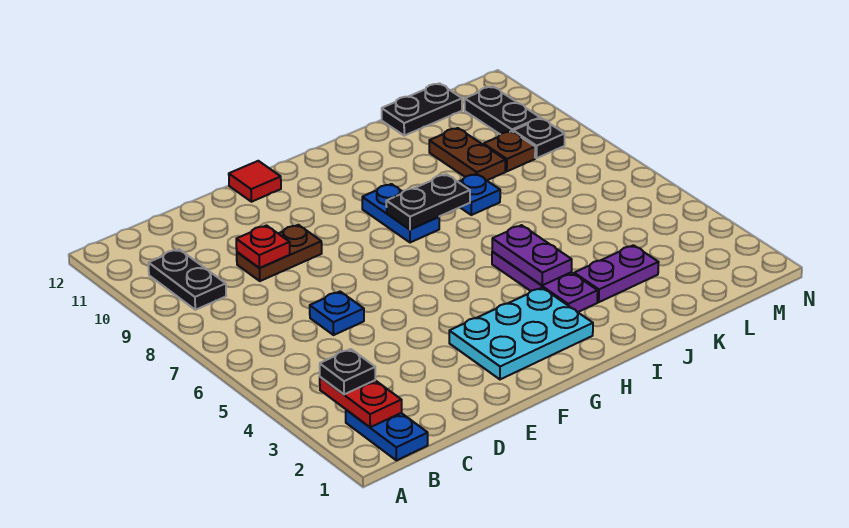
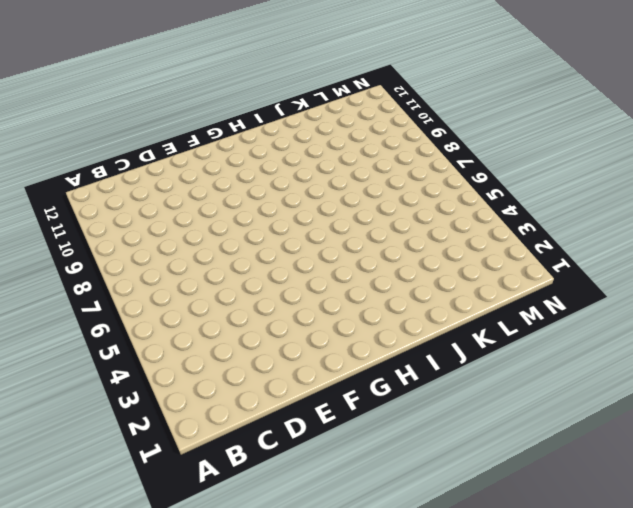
none -> blue plate B1:B2 level 1
none -> black plate B9:B10 level 1
none -> blue plate D6 level 1

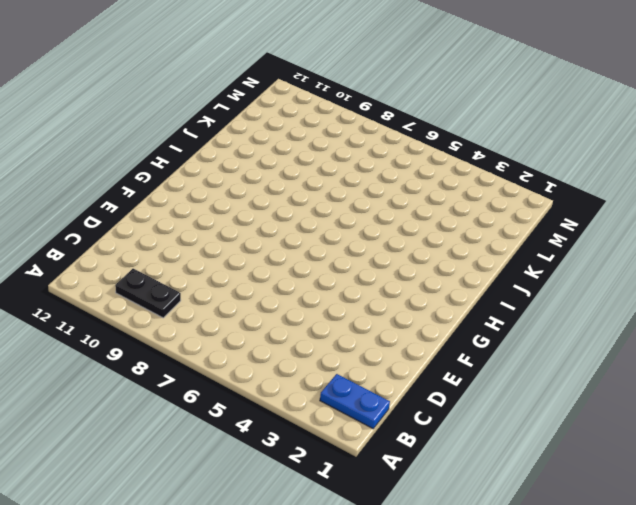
none -> blue plate D6 level 1
none -> brown plate D9:E9 level 1
none -> cyan plate F2:H3 level 1

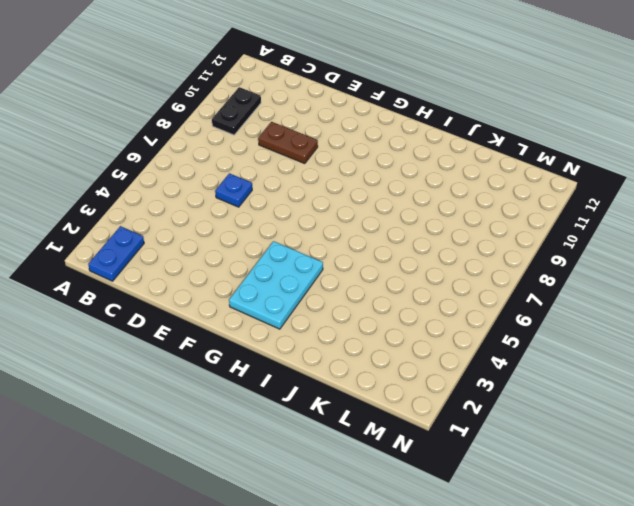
cyan plate G2:H4 level 1 -> cyan plate F2:H3 level 1
none -> red tile F12 level 1
none -> blue plate H8:H9 level 1
none -> purple plate I3:I5 level 1

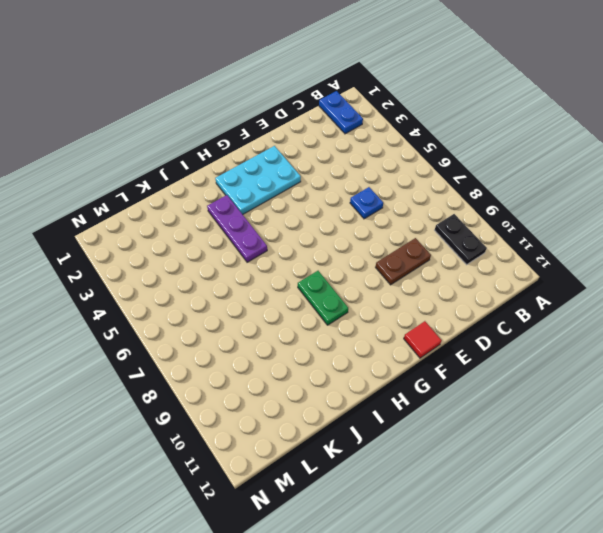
green plate H8:H9 level 1 -> blue plate H8:H9 level 1
none -> purple plate J3:K3 level 1
none -> blue plate J8 level 1
none -> brown plate K9:K10 level 1

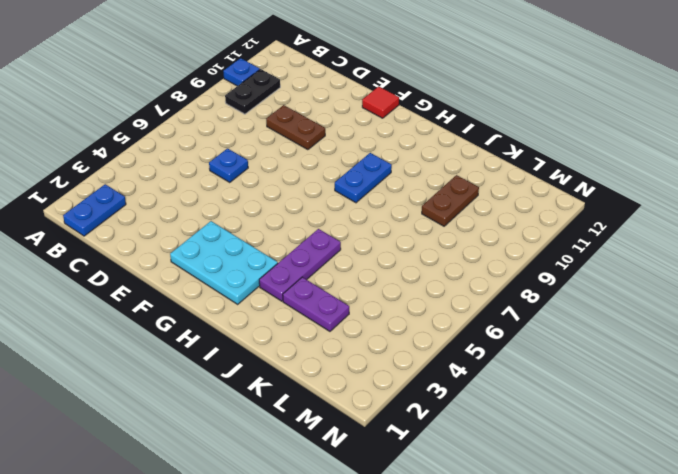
blue plate A10 level 1 -> blue plate J8 level 1
none -> black plate K12:L12 level 1
none -> brown plate L9 level 1
none -> black plate M9 level 1

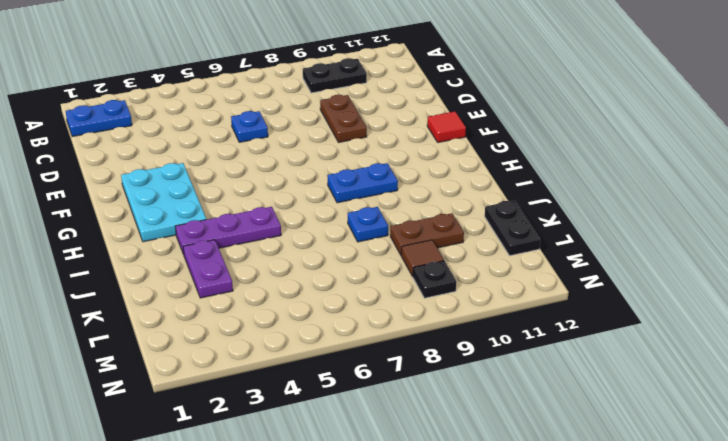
brown tile L9 level 1 -> brown plate L9 level 1
none -> black plate M10:M11 level 1
none -> red plate B2:B3 level 2
none -> red plate D9 level 2

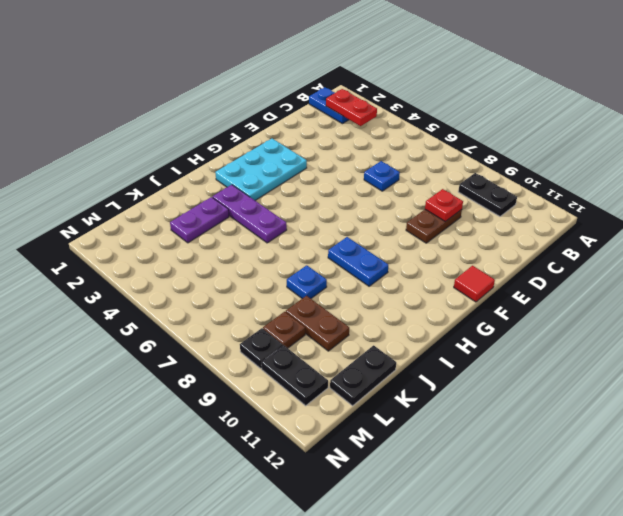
none -> black plate H8:I8 level 2
none -> purple plate I4:I5 level 2
none -> black plate B3 level 3

